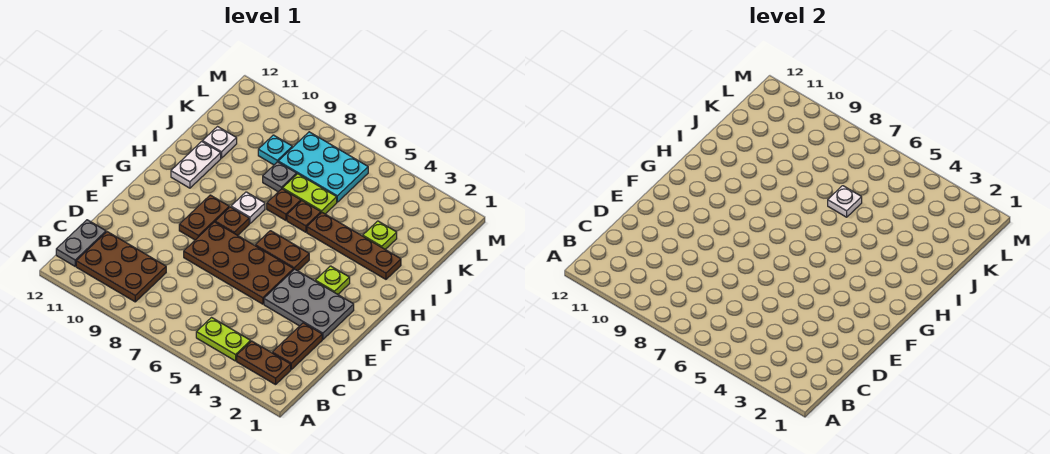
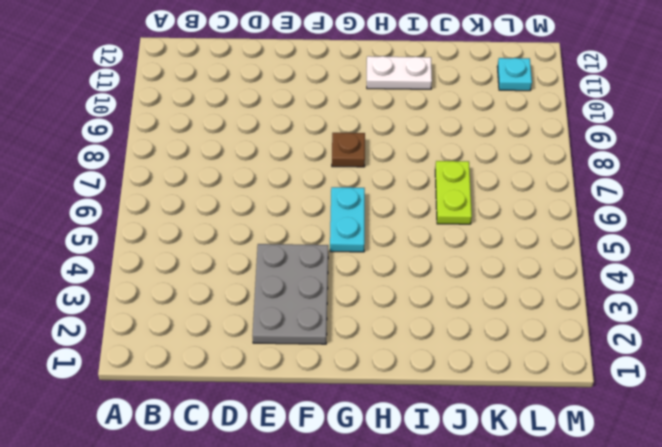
cyan plate G5:G6 level 1 -> brown plate G5:G6 level 1
cyan plate L11 level 1 -> cyan plate K9 level 1
none -> brown plate B2:B3 level 1
none -> lime plate B4:B5 level 1
none -> brown plate B9:C11 level 1

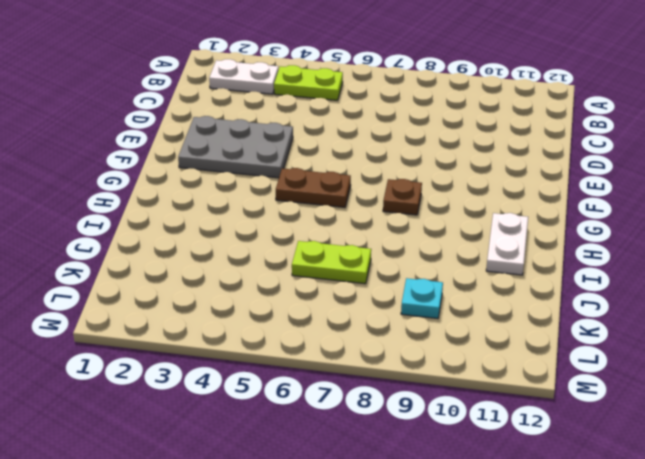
white plate B2:B3 level 1 -> brown plate B2:B3 level 1
none -> brown plate B9:C11 level 1
none -> grey plate B12:C12 level 1
none -> brown plate C2:D2 level 1

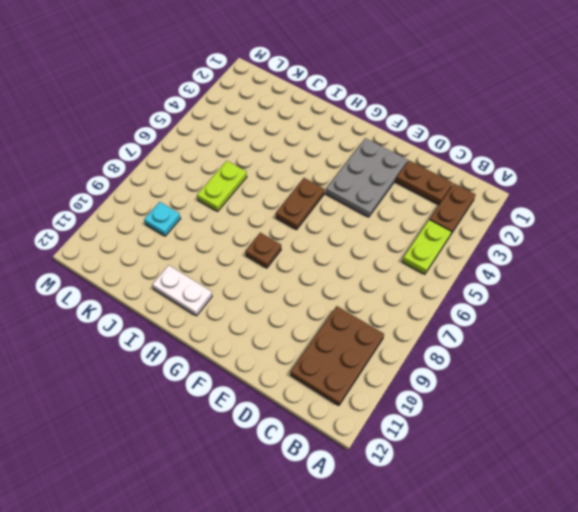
none -> grey plate B12:C12 level 1
none -> brown plate E5:F8 level 1
none -> brown plate F9:G9 level 1

